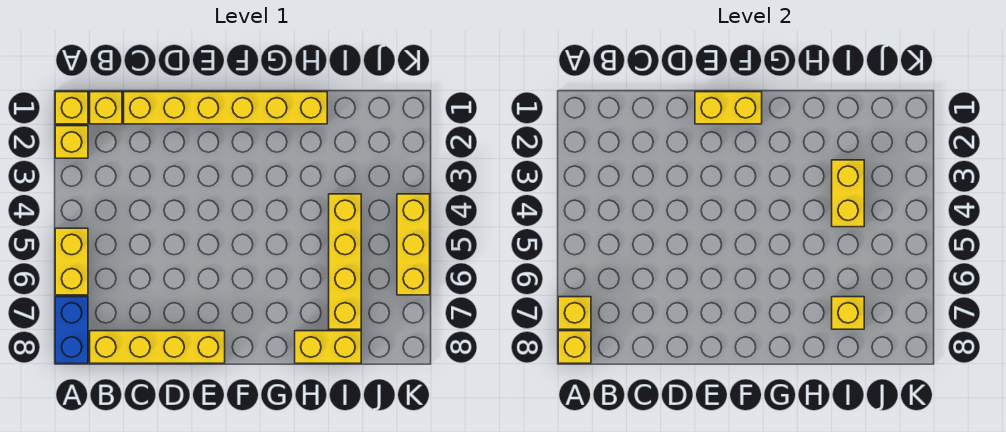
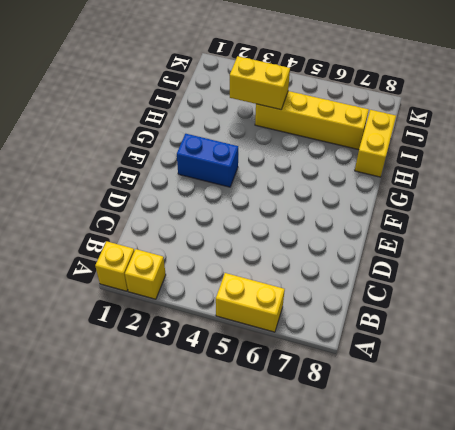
blue brick F2:F3 level 1 -> blue brick A7:A8 level 1
none -> yellow brick B1 level 1
none -> yellow brick B8:E8 level 1
none -> yellow brick C1:H1 level 1

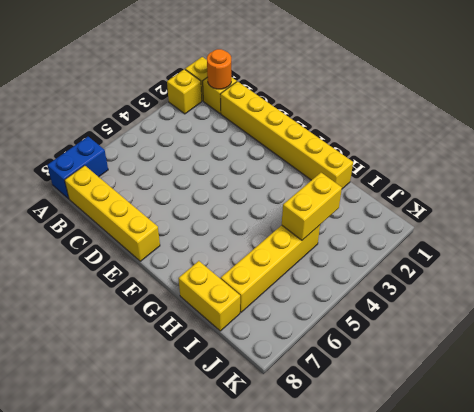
orange round brick B1 level 2 -> none
none -> yellow brick A5:A6 level 1
none -> yellow brick K4:K6 level 1
none -> yellow brick A7 level 2

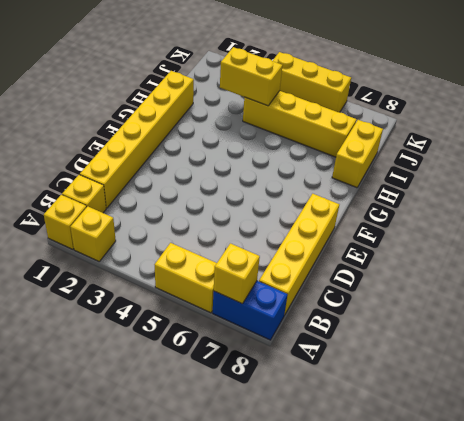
none -> yellow brick A8 level 2
none -> yellow brick E1:F1 level 2
none -> yellow brick I7 level 2

